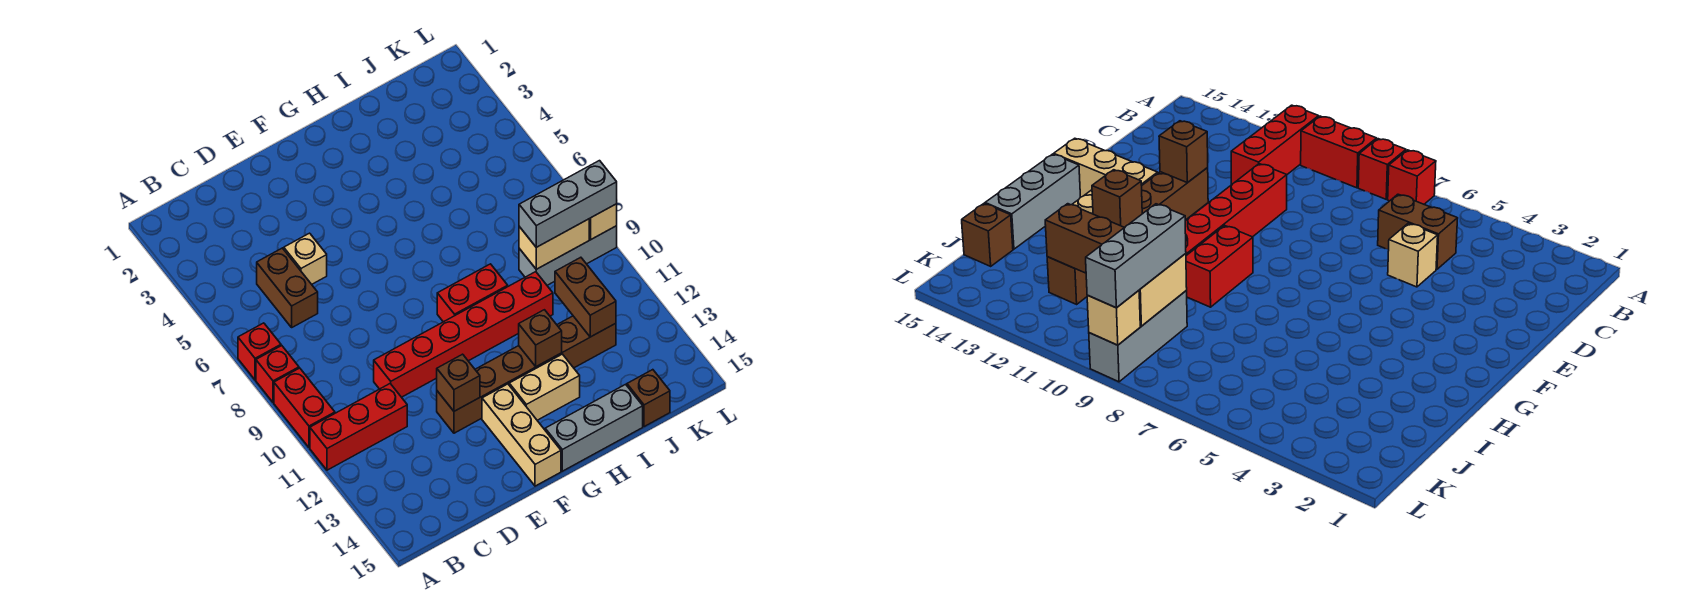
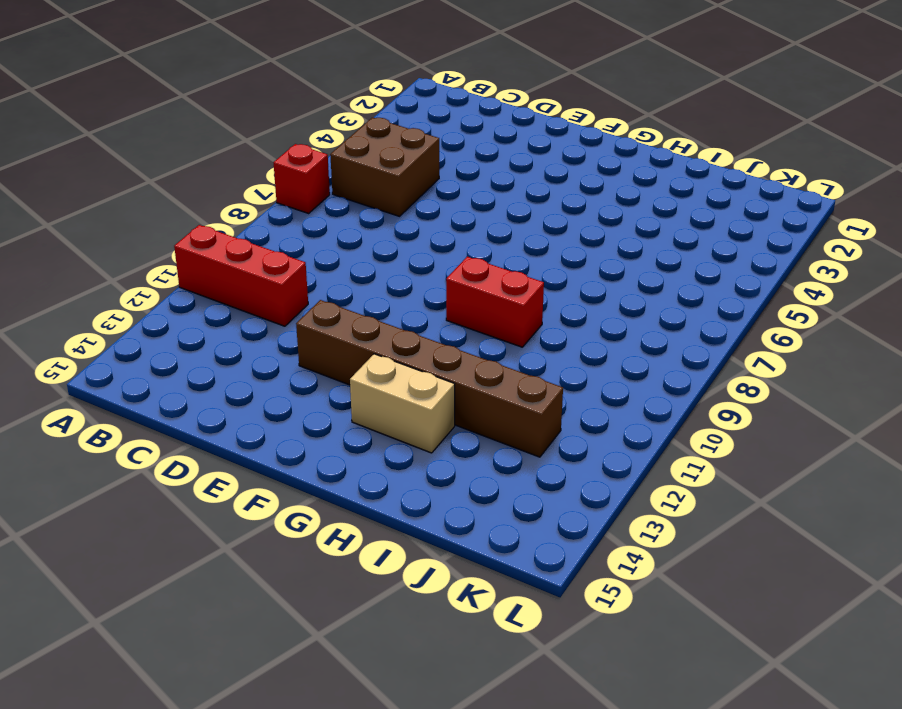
brown brick B5:C6 level 1 -> brown brick C5:C6 level 1
none -> red brick A8 level 1
none -> red brick A9:A10 level 1
none -> tan brick D5 level 1

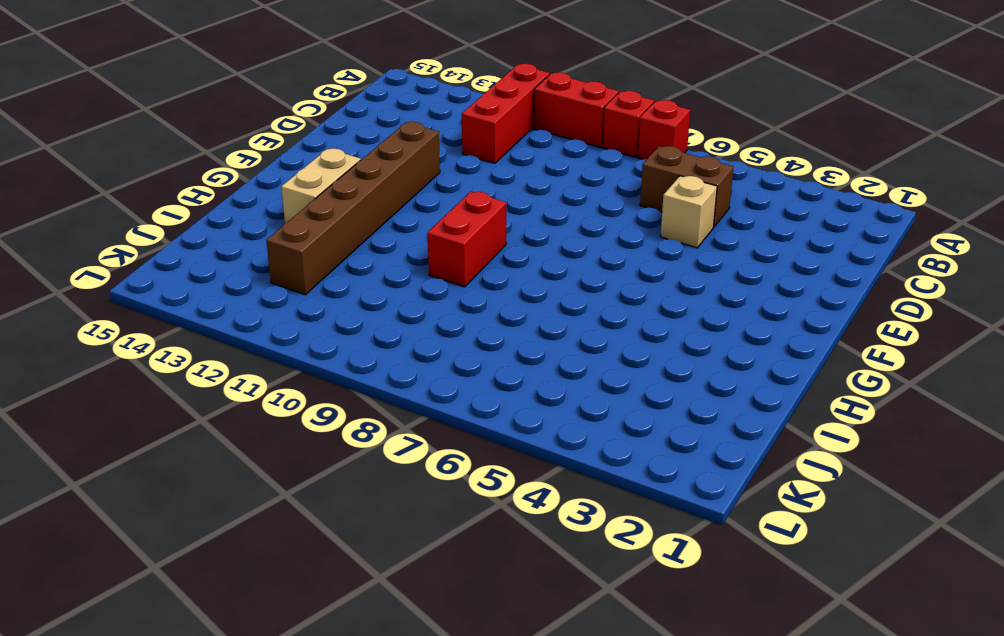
none -> red brick D10:I10 level 1
none -> tan brick F13:F15 level 1
none -> grey brick G15:I15 level 1

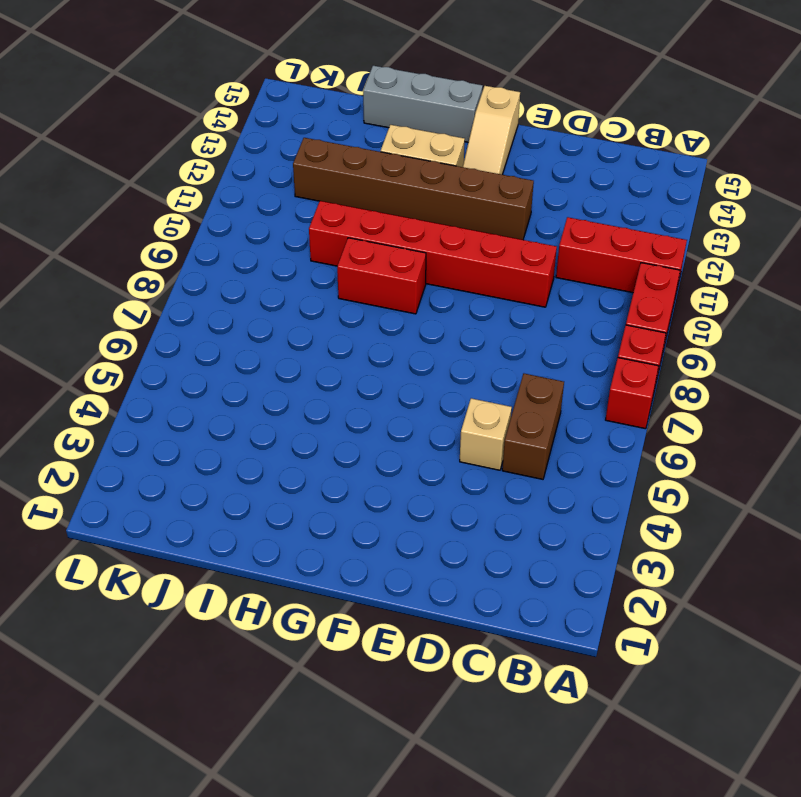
tan slope F13:F15 level 1 top 15 -> tan brick F13:F15 level 1
none -> grey brick J9:L9 level 1
none -> brown brick J15 level 1
none -> brown brick E12 level 2

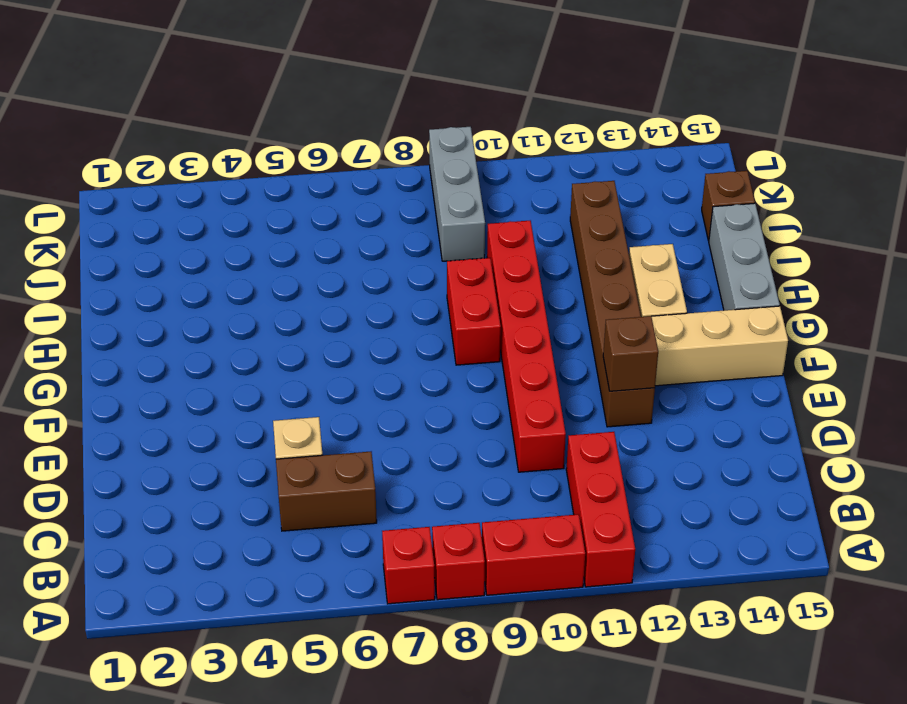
none -> brown brick H12 level 2
none -> tan brick J9:K9 level 2
none -> brown brick J11:J12 level 2

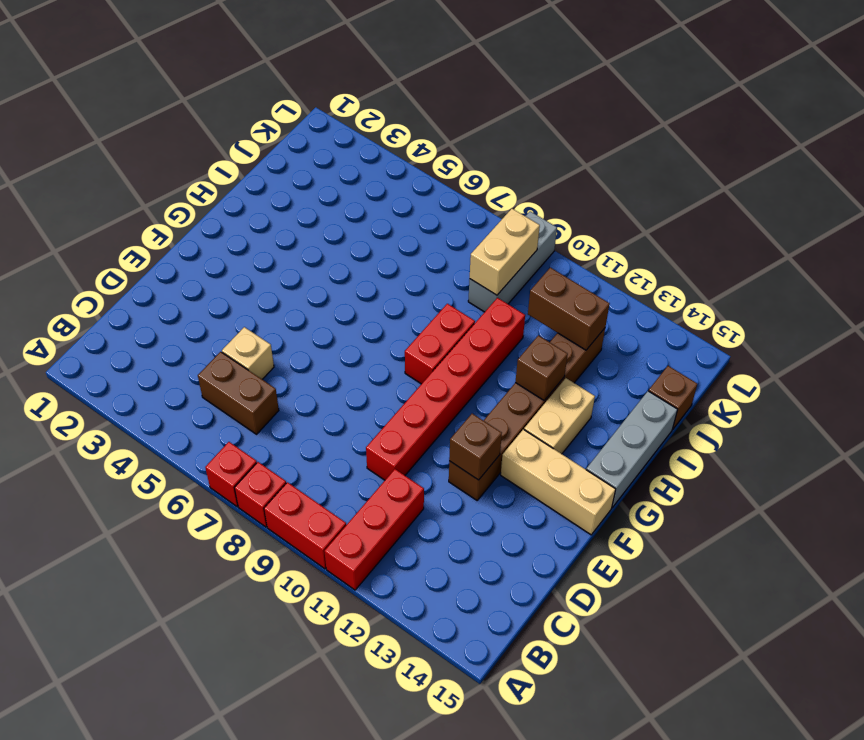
none -> tan brick L9 level 2
none -> grey brick J9:L9 level 3

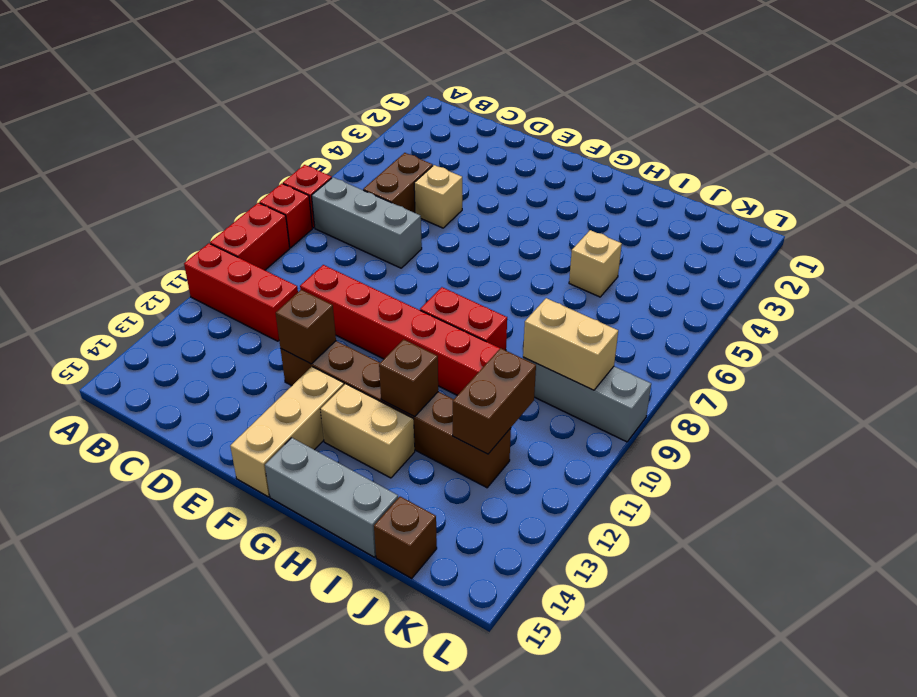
grey brick B7:D7 level 1 -> grey brick J9:L9 level 3
tan brick I5 level 1 -> tan brick L9 level 2

